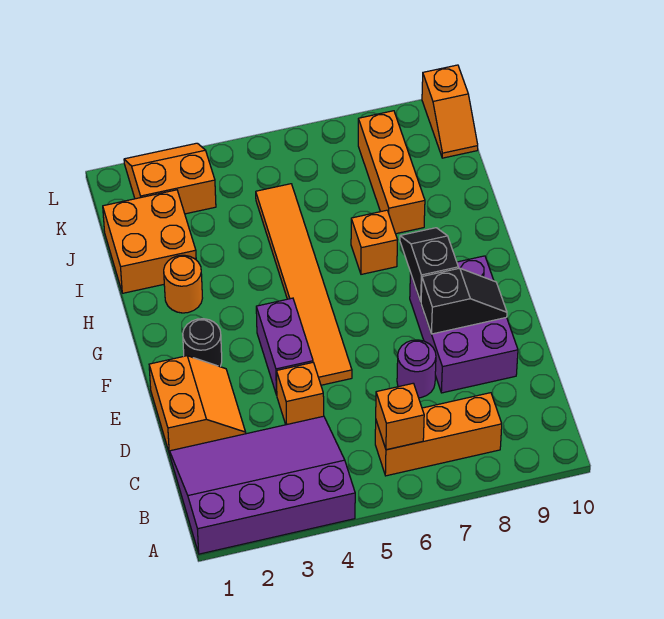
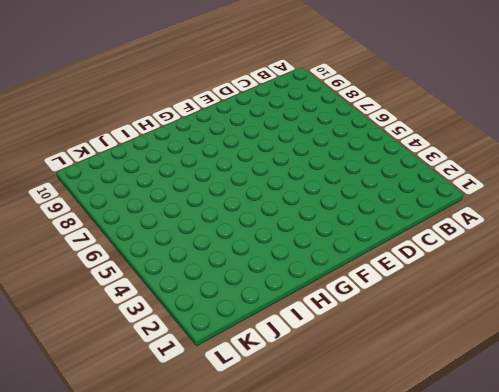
none -> purple slope A1:C4 level 1 top A
none -> orange brick B6:B8 level 1
none -> orange slope D1:E2 level 1 top 1

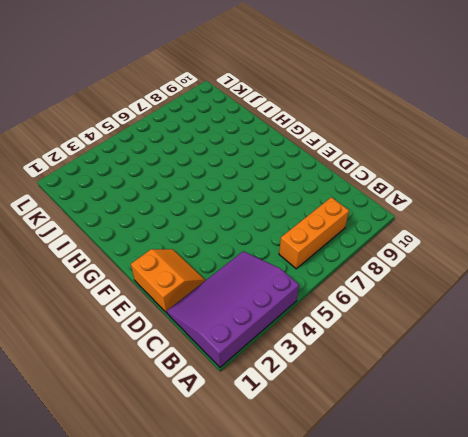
none -> orange brick D4 level 1
none -> purple round brick D7 level 1
none -> purple brick D8:F9 level 1

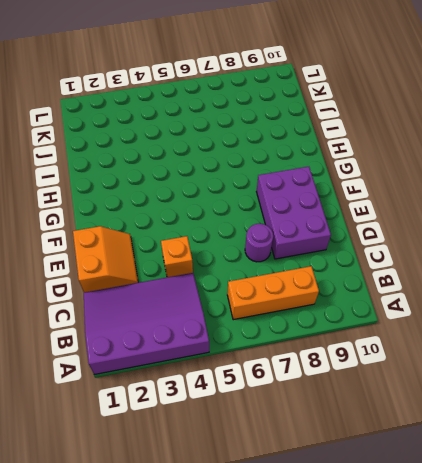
none -> purple brick E4:F4 level 1
none -> orange tile E5:J5 level 1
none -> black round brick F2 level 1

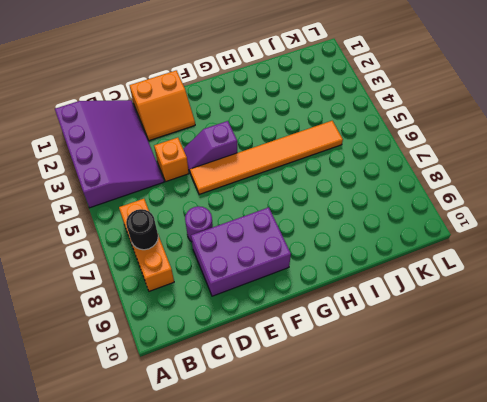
black round brick B7 level 2 -> black round brick F2 level 1
purple slope E4:F4 level 1 top F -> purple brick E4:F4 level 1
none -> orange round brick H2 level 1
none -> orange brick H7 level 1
none -> orange brick I1:J2 level 1

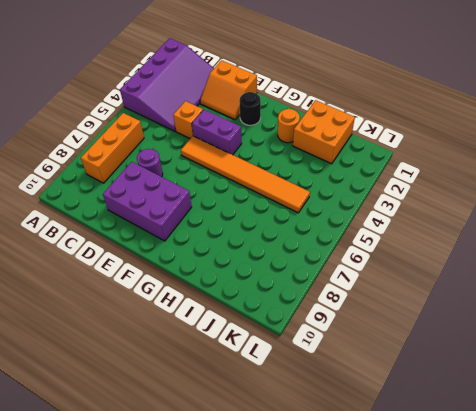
none -> orange brick H7 level 1
none -> orange brick I8:K8 level 1
none -> orange slope K2:L3 level 1 top K

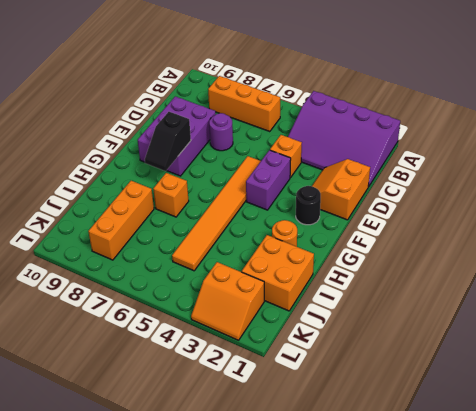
none -> orange slope K10:L10 level 1 top L
none -> orange brick B6 level 2
none -> black slope E8:E9 level 2 top 8

